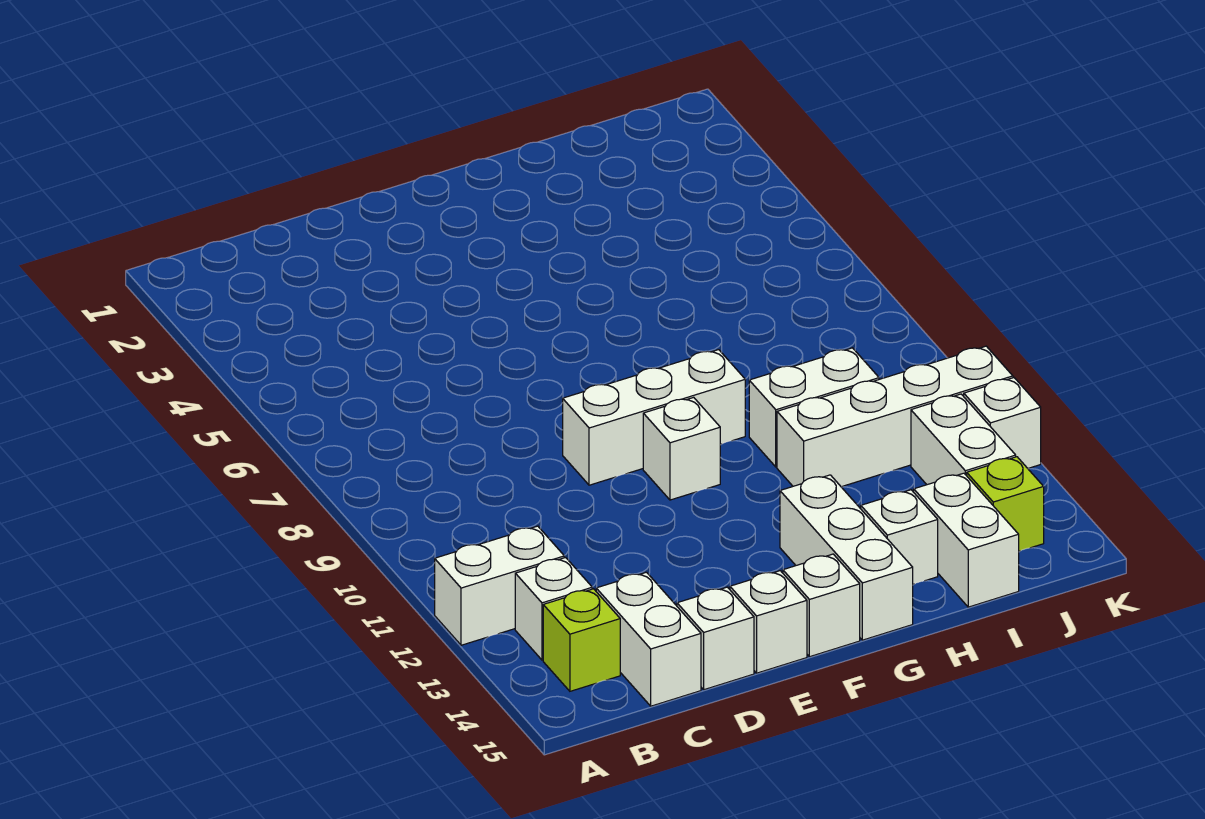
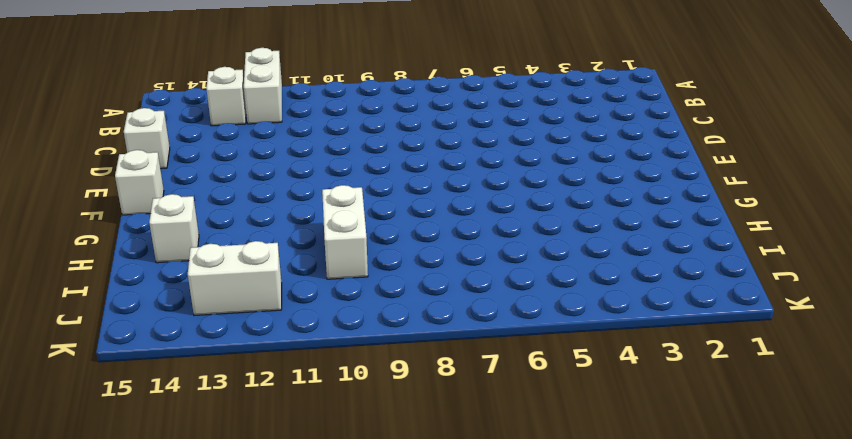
none -> lime brick B14 level 1
none -> white brick C14:C15 level 1
none -> white brick E9:G9 level 1

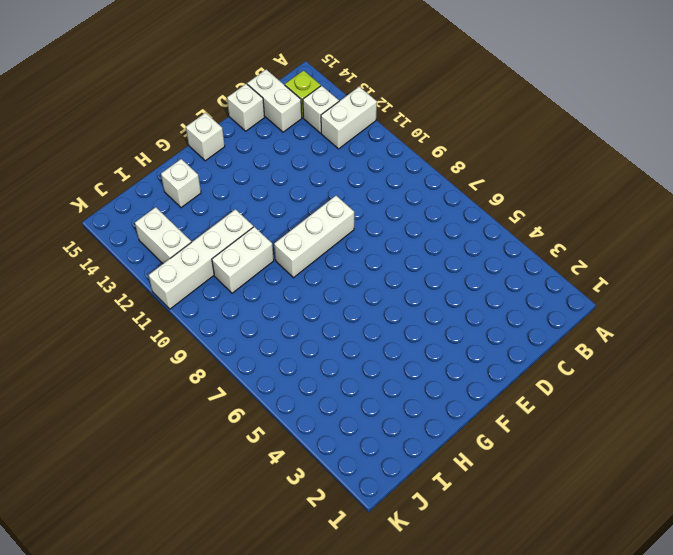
none -> white brick E15 level 1
none -> white brick F10 level 1
none -> white brick G13:G15 level 1

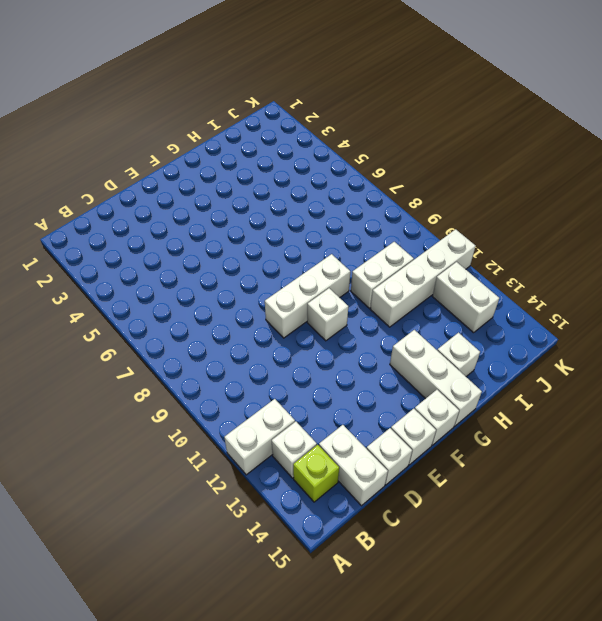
none -> white brick I14:I15 level 1
none -> lime brick J14 level 1
none -> white brick K12 level 1

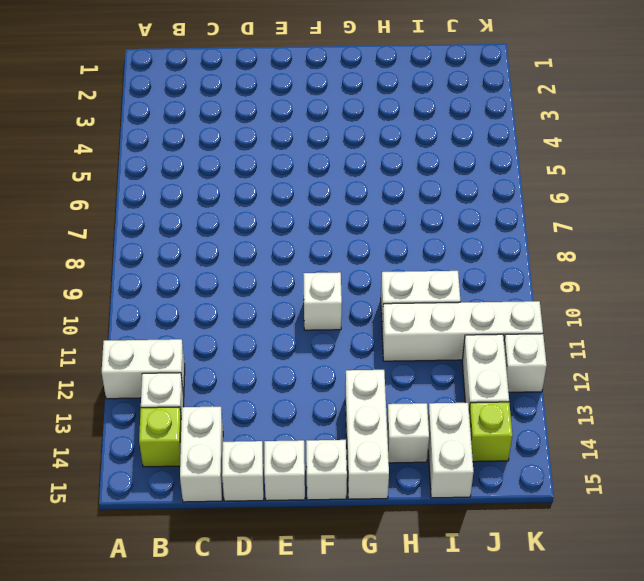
none -> white brick E9:G9 level 1

